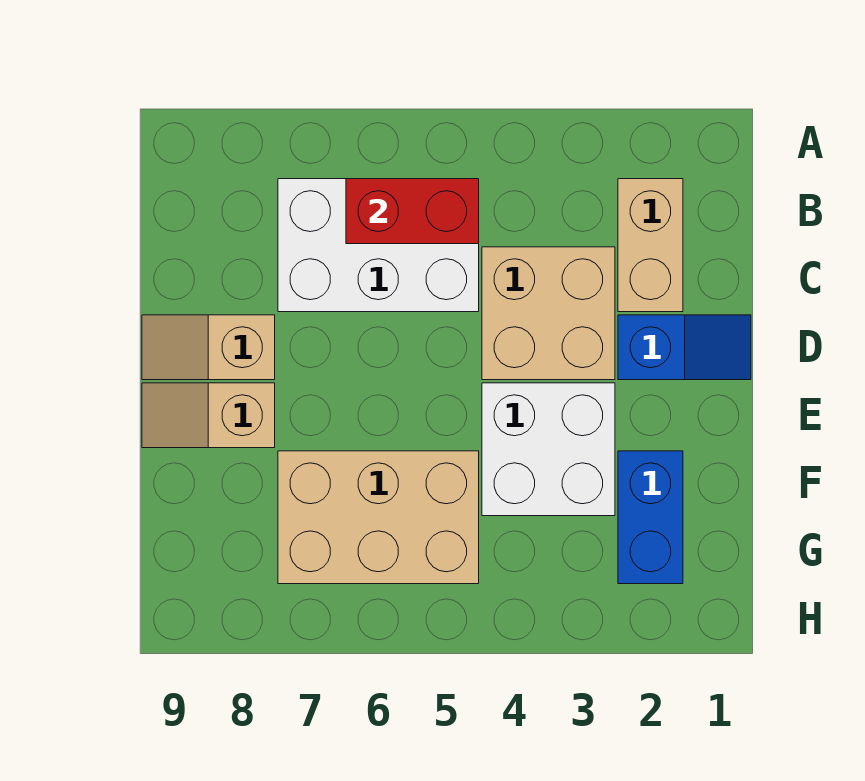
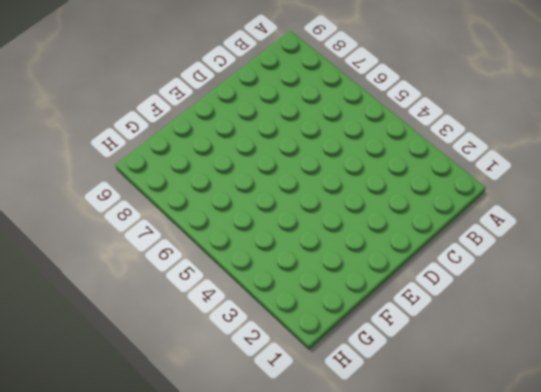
none -> tan brick B2:C2 level 1
none -> white brick B5:C7 level 1

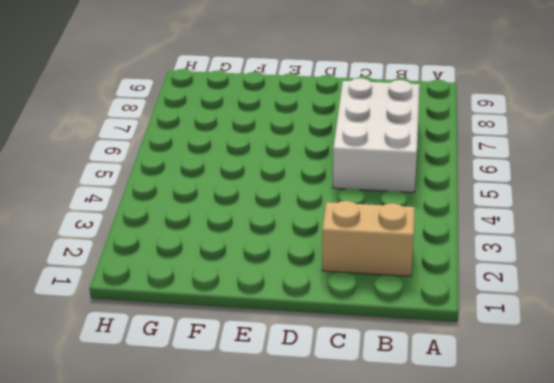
none -> tan brick C3:D4 level 1
none -> blue slope D1:D2 level 1 top 2

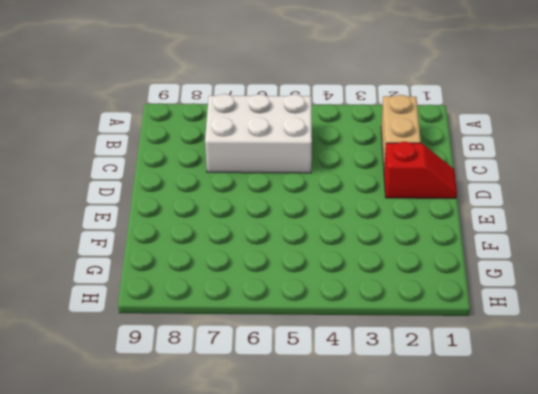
red slope D1:D2 level 1 top 2 -> blue slope D1:D2 level 1 top 2
none -> tan brick C3:D4 level 1
none -> tan slope D8:D9 level 1 top 8

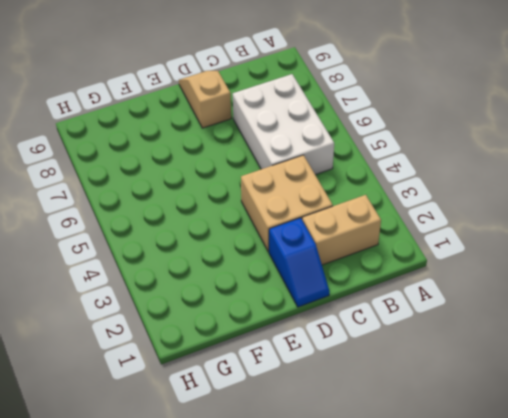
none -> white brick E3:F4 level 1
none -> tan slope E8:E9 level 1 top 8

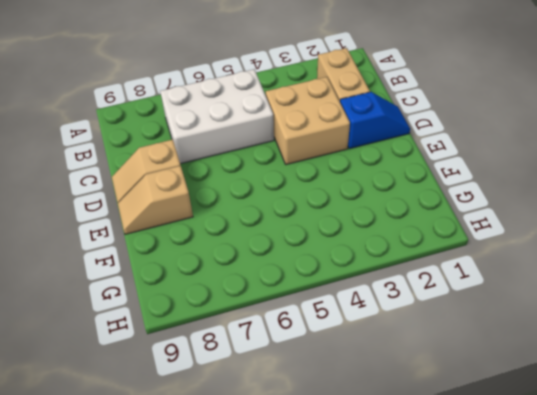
none -> white brick E3:F4 level 1
none -> blue brick F2:G2 level 1

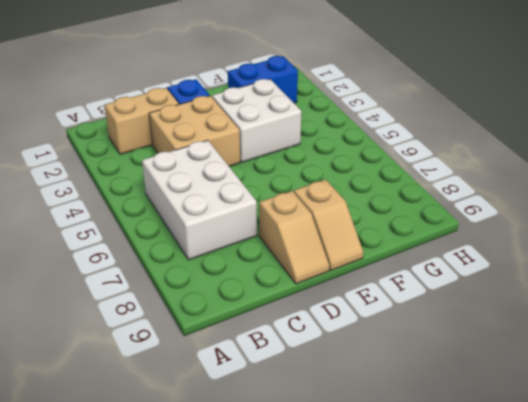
none -> tan brick F5:G7 level 1
none -> red brick B5:B6 level 2

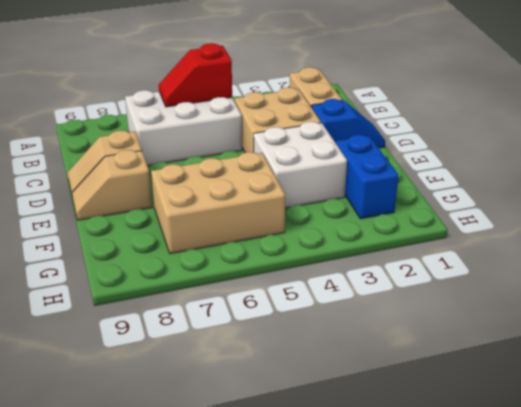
red slope B5:B6 level 2 top 5 -> red brick B5:B6 level 2

